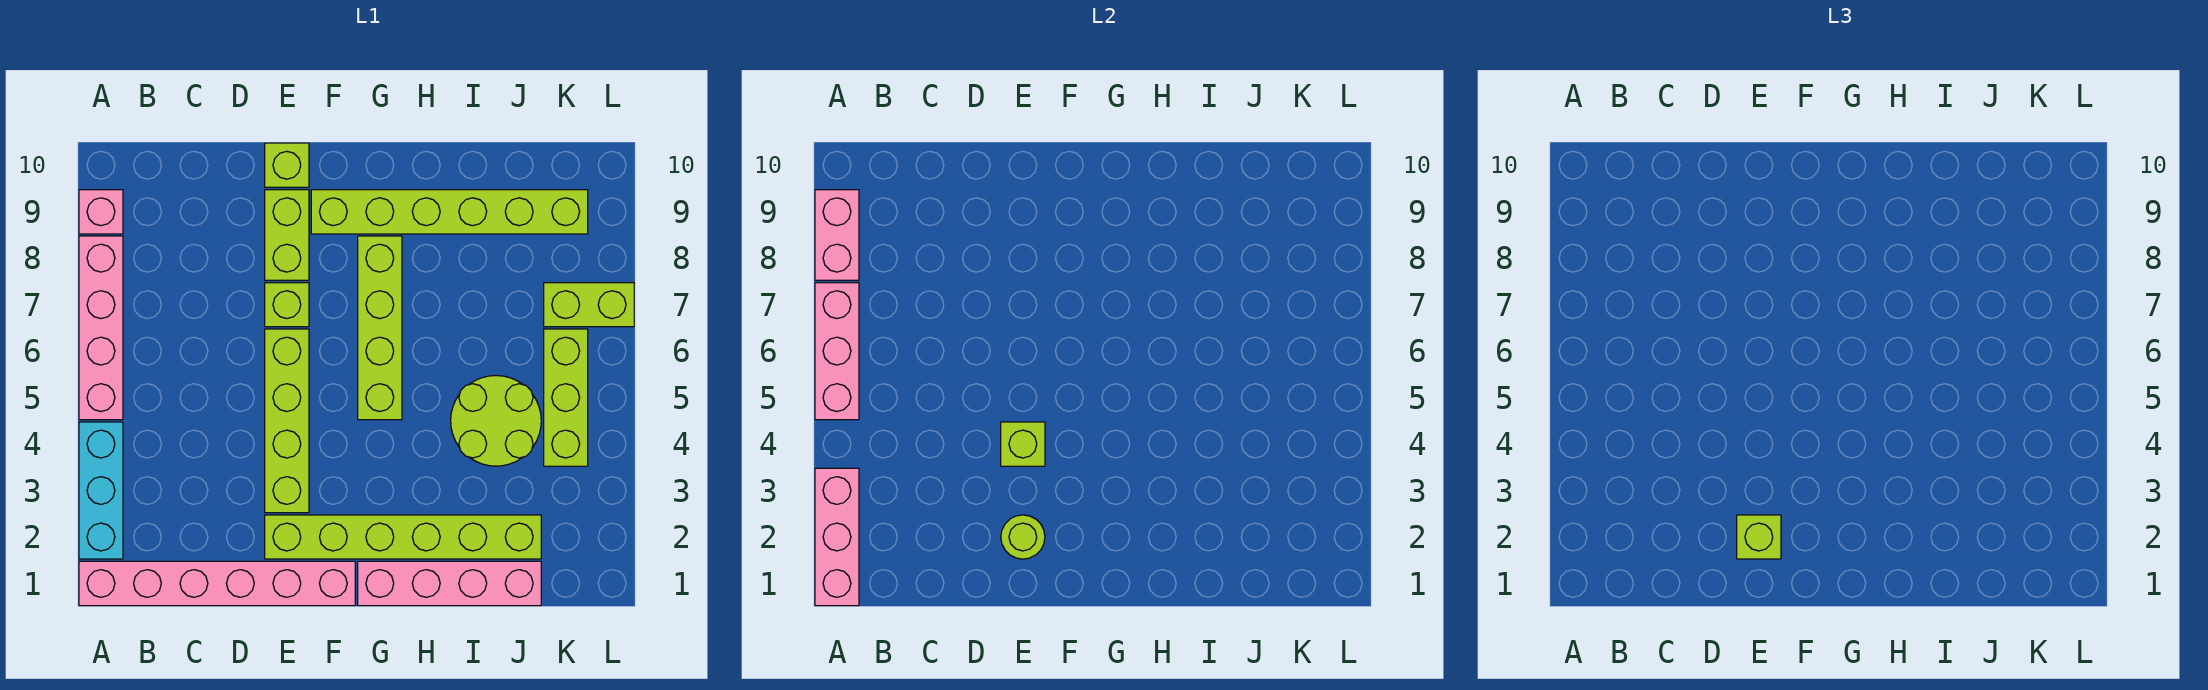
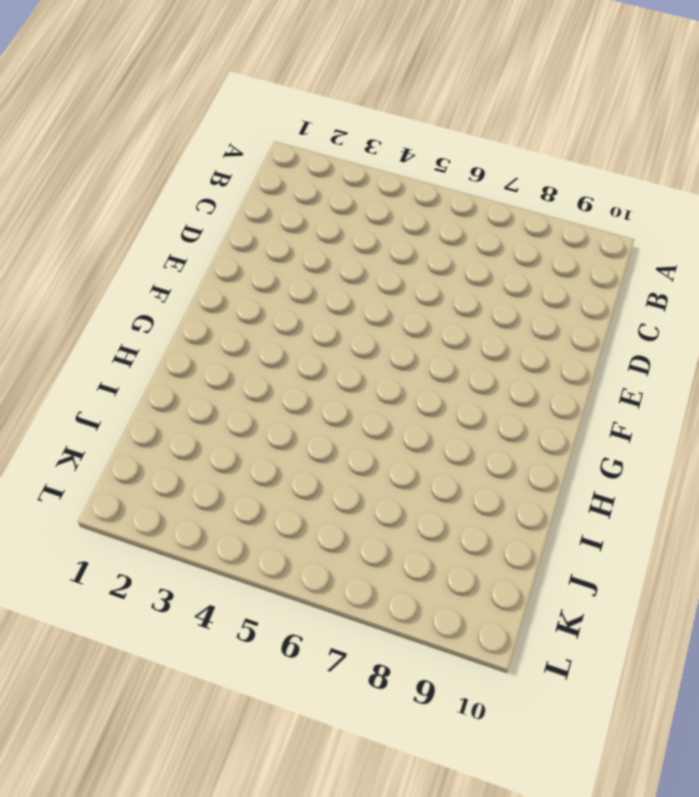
none -> pink brick A1:F1 level 1
none -> cyan brick A2:A4 level 1
none -> pink brick A5:A8 level 1

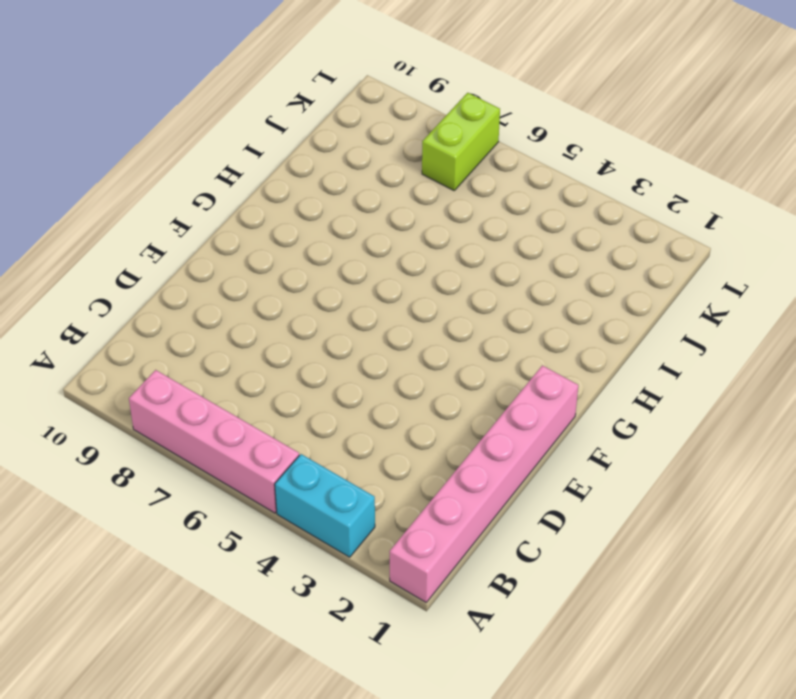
cyan brick A3:A4 level 1 -> cyan brick A2:A4 level 1
none -> pink brick A9 level 1
none -> lime brick E2:J2 level 1
none -> lime brick E3:E6 level 1

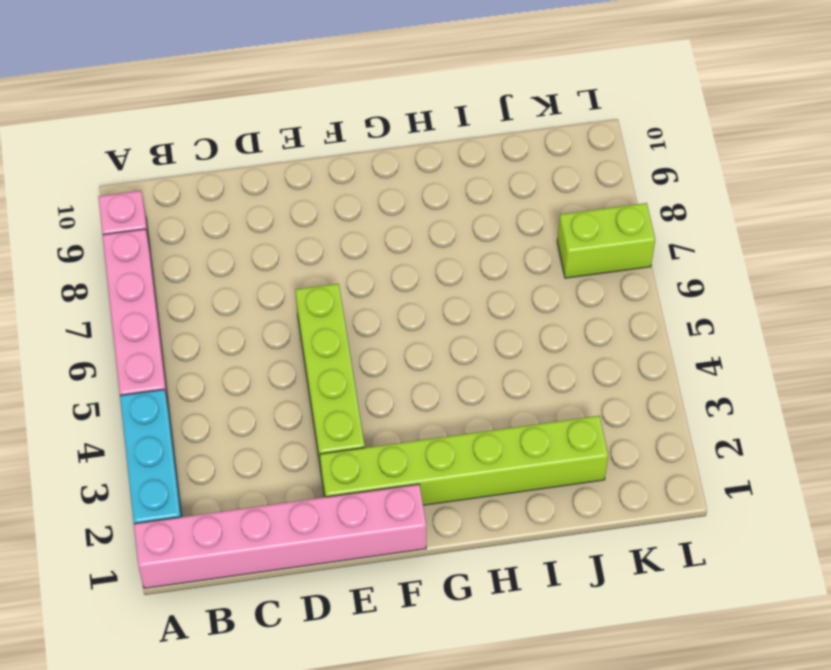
none -> lime brick E7 level 1
none -> lime brick E8:E9 level 1
none -> lime brick E10 level 1

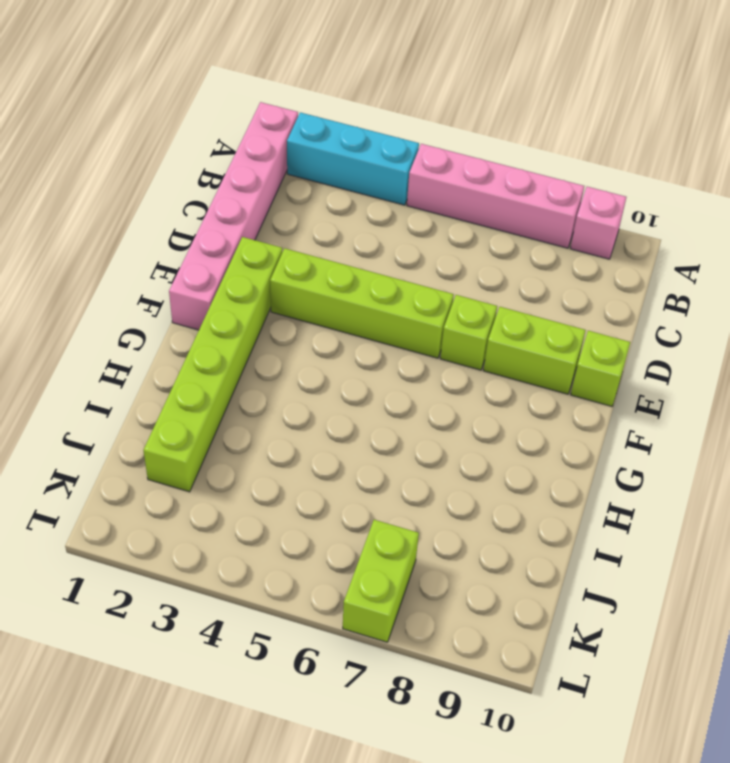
none -> lime brick F9:K9 level 1
none -> pink brick G1:J1 level 1
none -> lime brick G5:G8 level 1

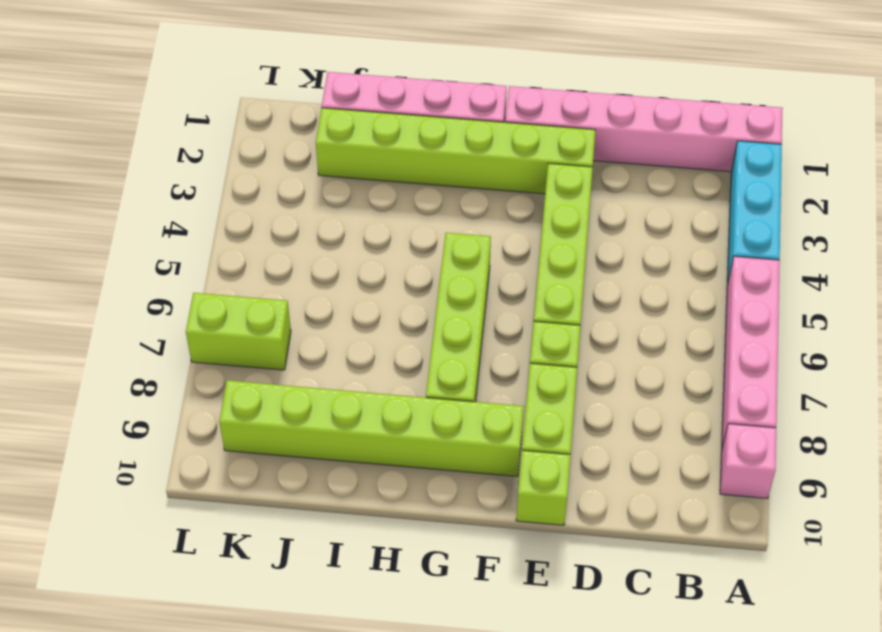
none -> lime round brick I4:J5 level 1
none -> lime brick K4:K6 level 1
none -> pink brick A1:A3 level 2

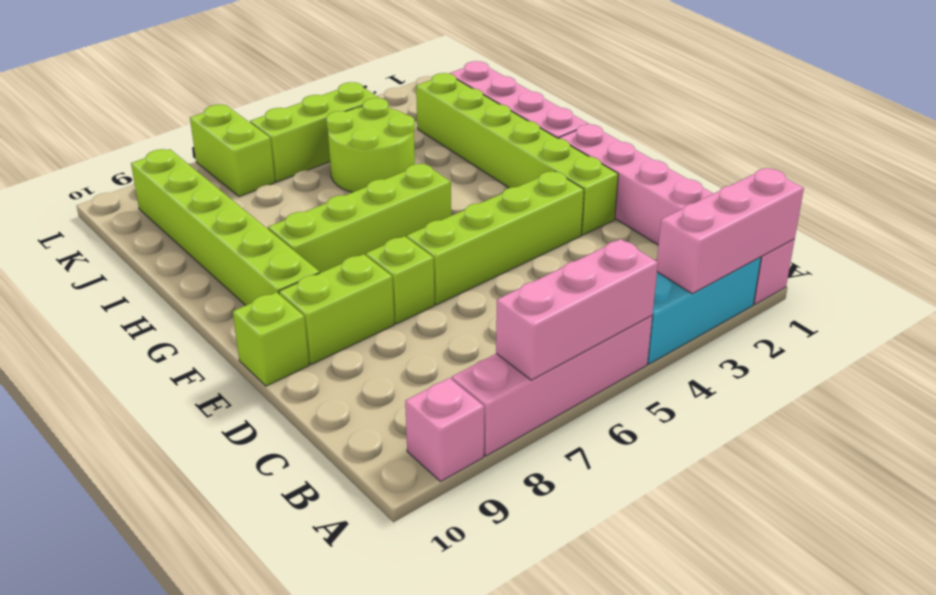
none -> pink brick A8:A9 level 2
none -> lime round brick E2 level 2
none -> lime brick E4 level 2

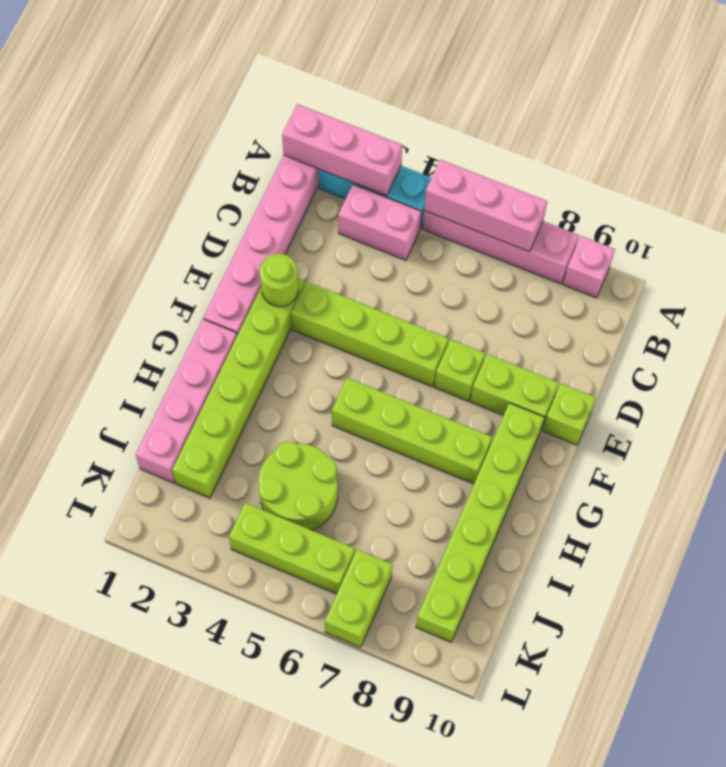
pink brick B3:B4 level 1 -> pink brick A8:A9 level 2
none -> lime brick E4 level 2
none -> lime brick E2 level 3

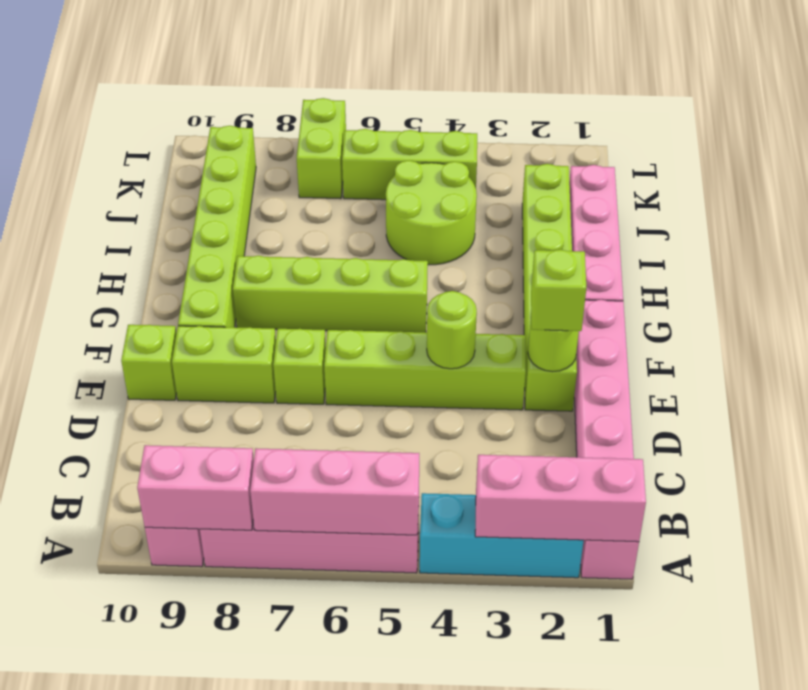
lime round brick E4 level 2 -> lime brick E4 level 2

